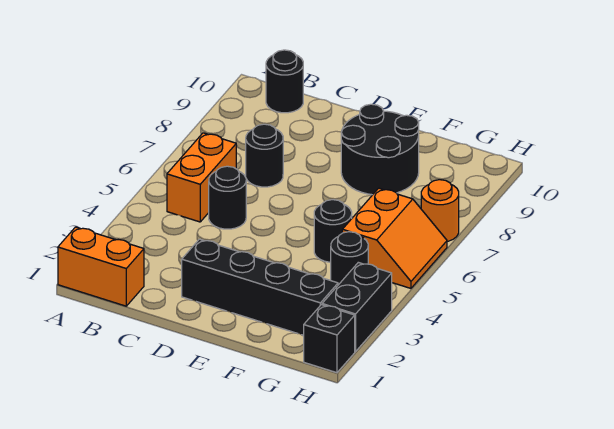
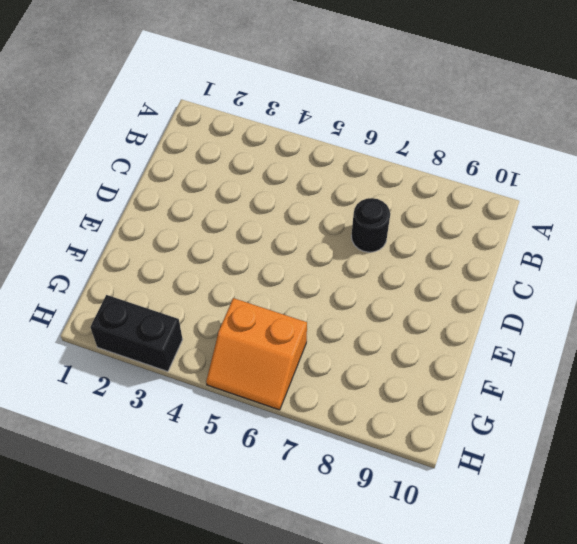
none -> orange brick A1:B1 level 1
none -> orange brick B5:B6 level 1
none -> black round brick B10 level 1

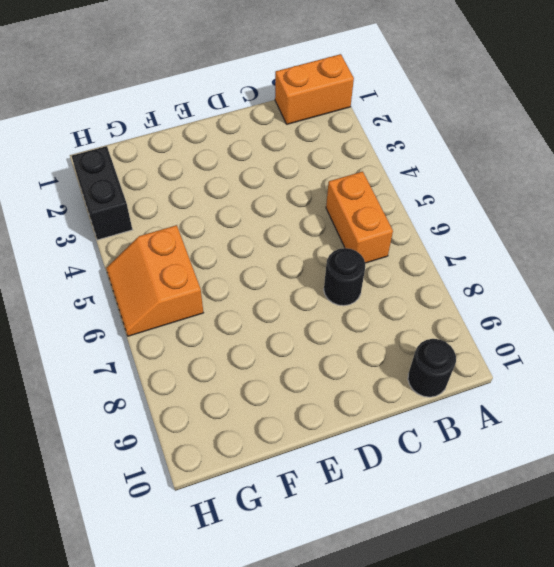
none -> black round brick C5 level 1
none -> black brick D2:G2 level 1
none -> black round brick E8:F9 level 1

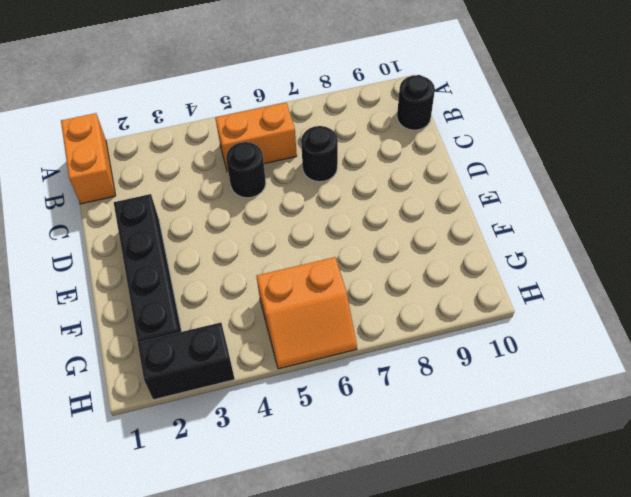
none -> black round brick E8:F9 level 1
none -> black round brick F5 level 1
none -> black round brick G4 level 1

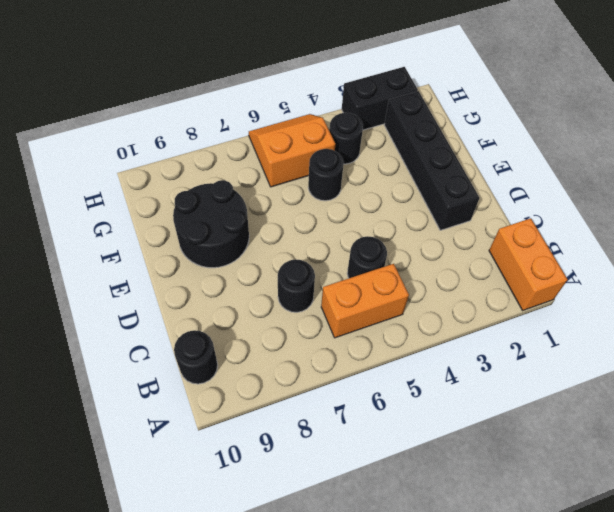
none -> black brick H1 level 1
none -> orange round brick H7 level 1

